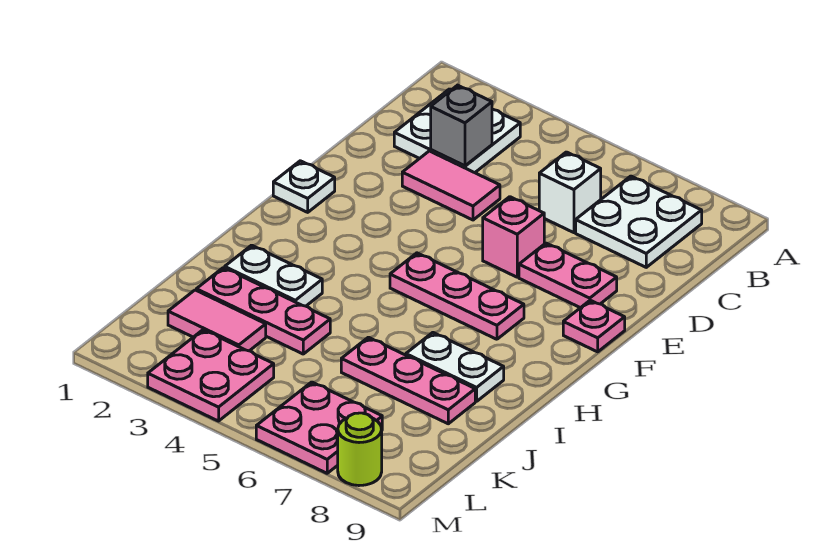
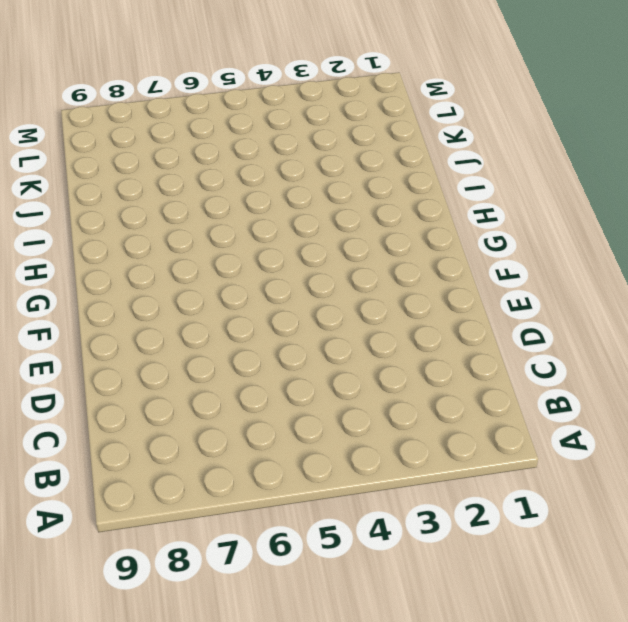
none -> white plate B2:C3 level 1
none -> white plate B7:C8 level 1
none -> white brick C6 level 1

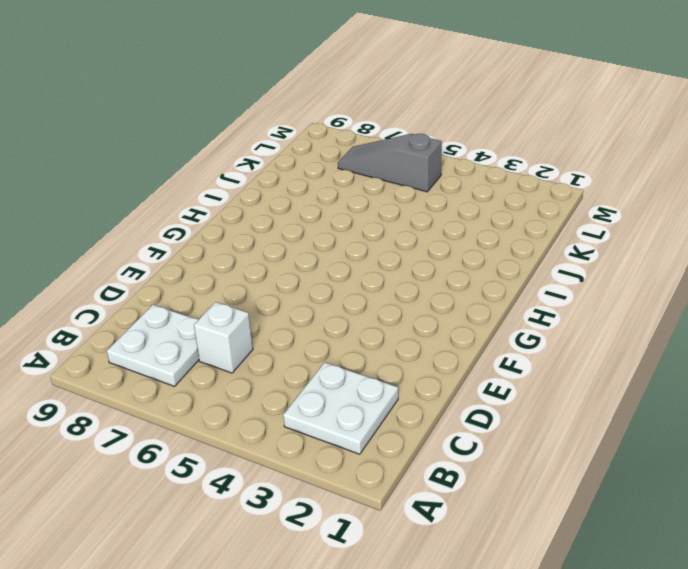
grey slope L5:L7 level 1 top 5 -> pink plate L6:M7 level 1
none -> pink tile D3:D4 level 1
none -> pink brick E6 level 1
none -> pink plate E7:E8 level 1

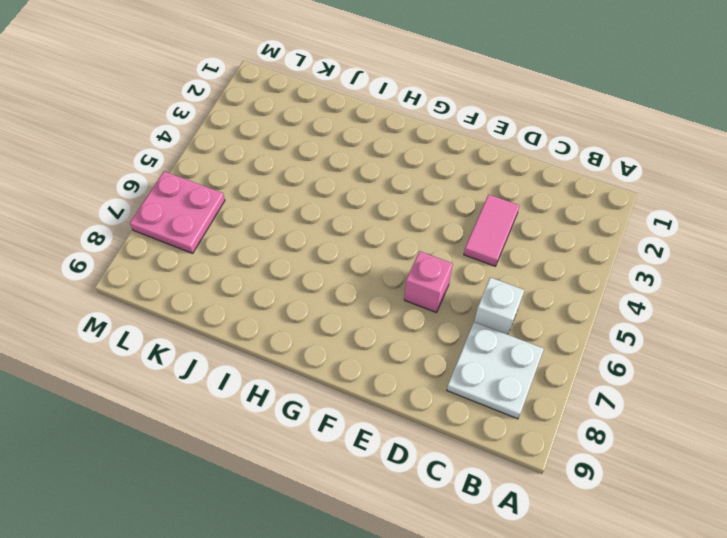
none -> white plate B2:C3 level 1
none -> pink plate E7:E8 level 1
none -> white plate F1 level 1

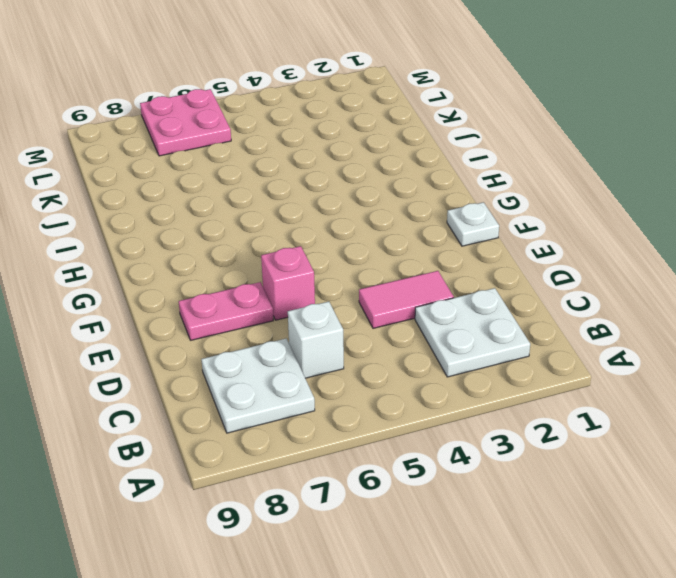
none -> pink plate F9 level 1
none -> pink plate G5:G7 level 1
none -> white plate I2:I3 level 1

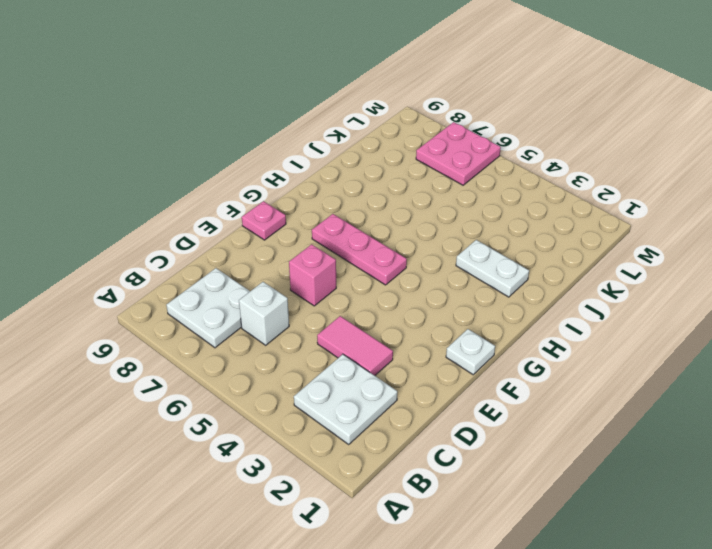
none -> pink plate E7:E8 level 1
none -> white plate I7:I8 level 1
none -> pink plate J2:J4 level 1

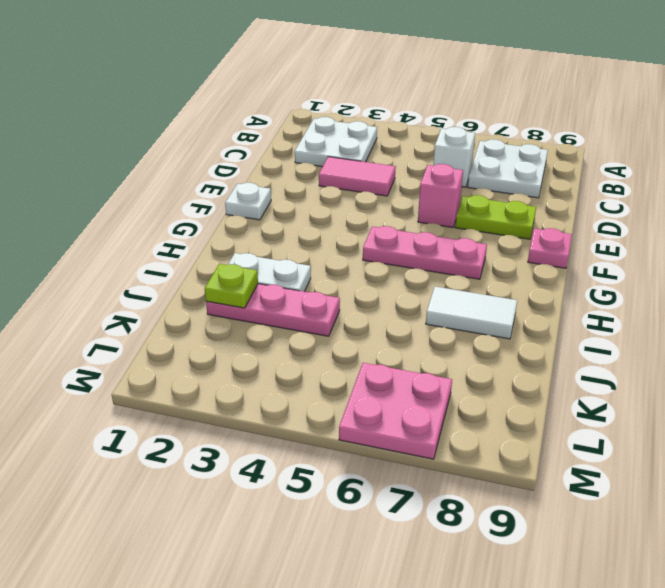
lime plate E7:E8 level 1 -> pink plate E7:E8 level 1
white tile I7:I8 level 1 -> white plate I7:I8 level 1
lime plate J2 level 2 -> none
none -> pink plate J6:J8 level 1
none -> pink tile K2:K3 level 1
none -> pink plate L3:M4 level 1

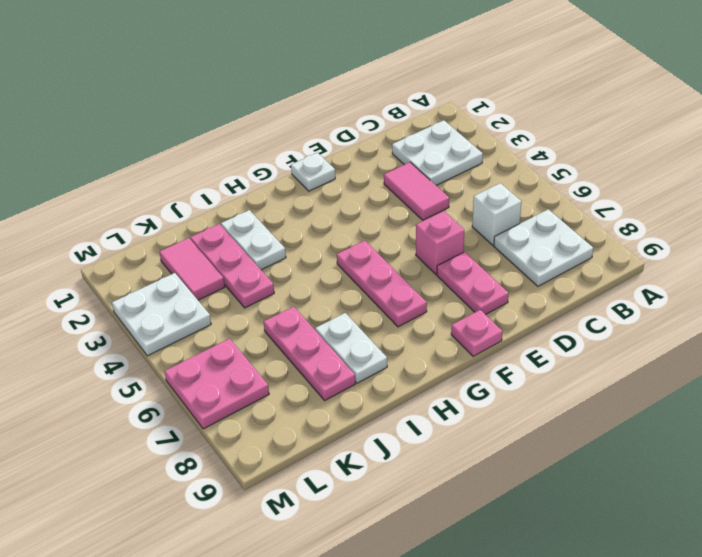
white plate L3:M4 level 1 -> pink plate L3:M4 level 1
none -> lime round brick M8 level 1
none -> grey brick C3 level 2

